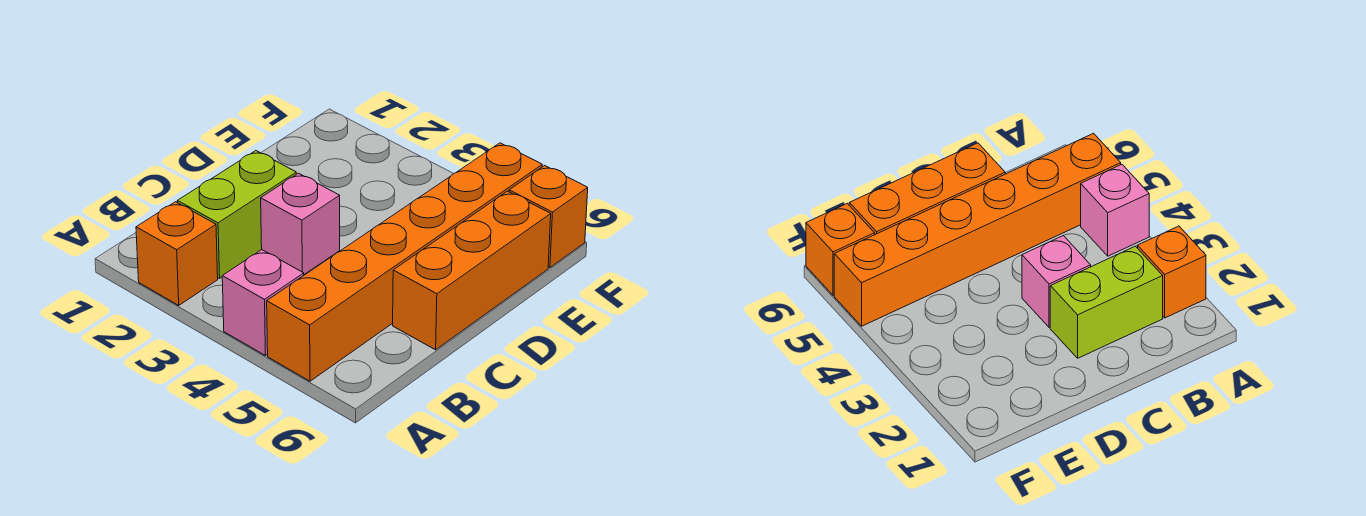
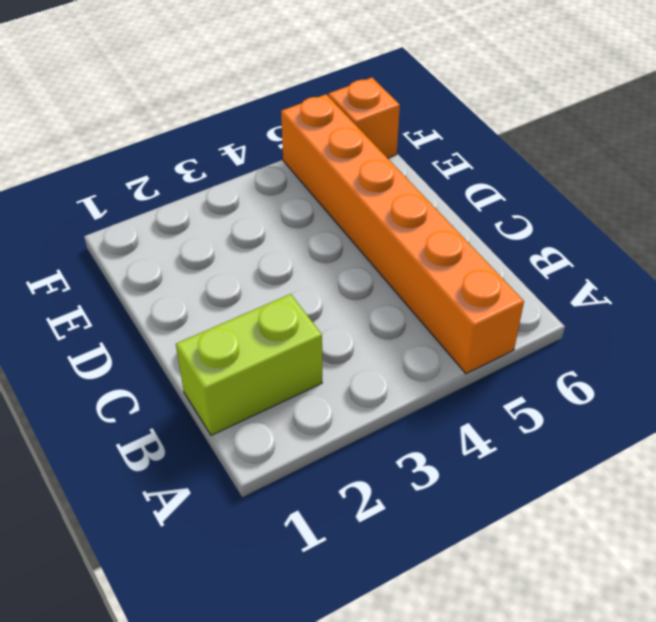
lime brick B1:B2 level 1 -> lime brick B2:C2 level 1
none -> orange brick A2 level 1
none -> pink brick A4 level 1

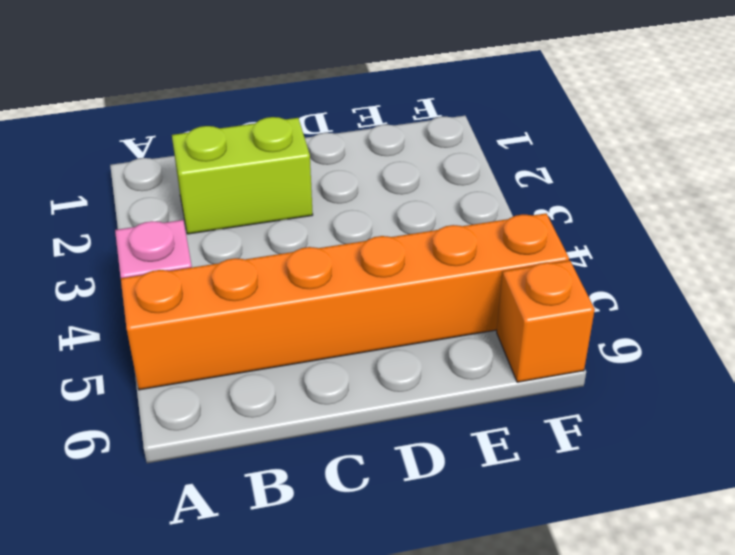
none -> orange brick A2 level 1
none -> pink brick C3 level 1

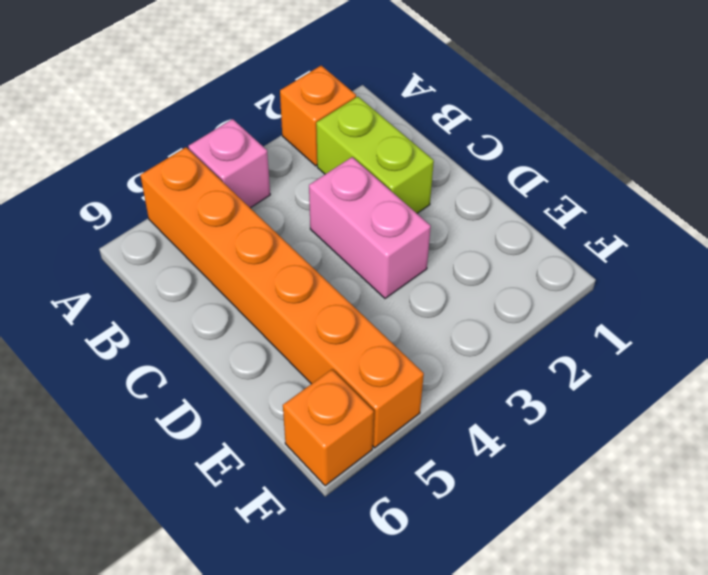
pink brick C3:D3 level 1 -> pink brick C3 level 1
none -> orange brick C6:E6 level 1

